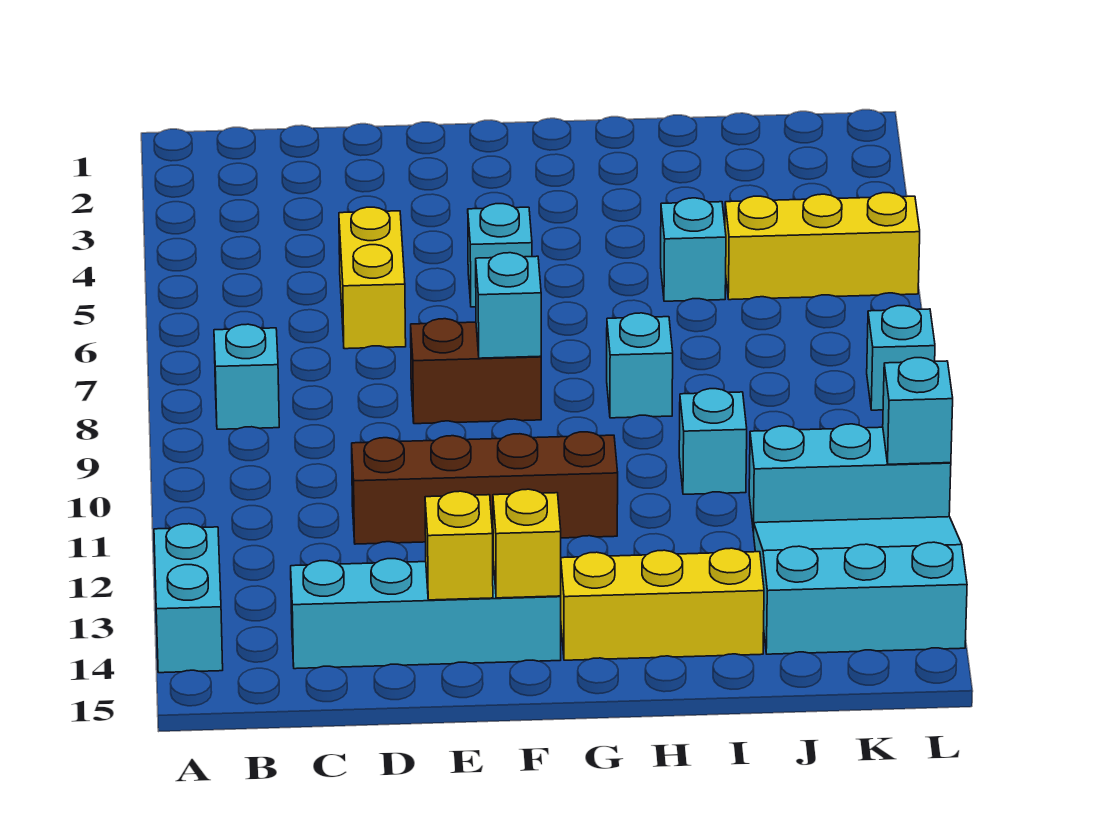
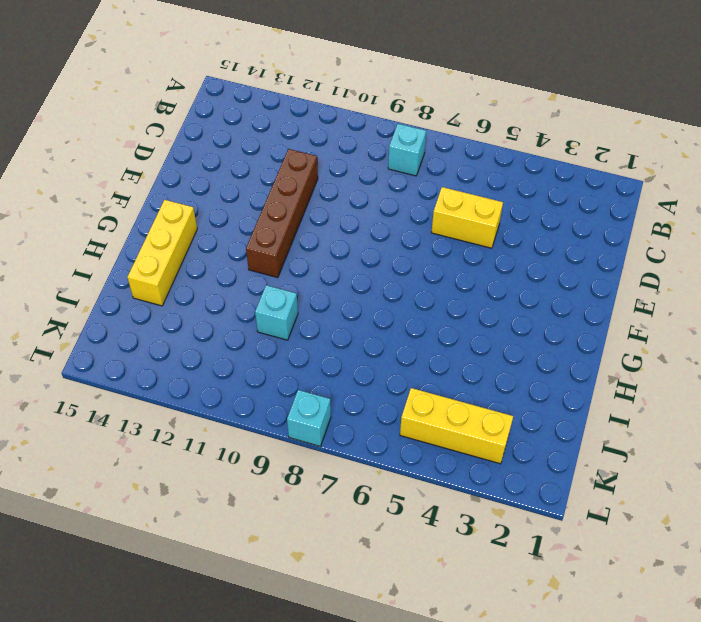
yellow brick K3:K5 level 1 -> yellow brick J5:L5 level 1
none -> cyan brick A13:A14 level 1
none -> cyan brick C14:F14 level 1
none -> brown brick E8:F8 level 1

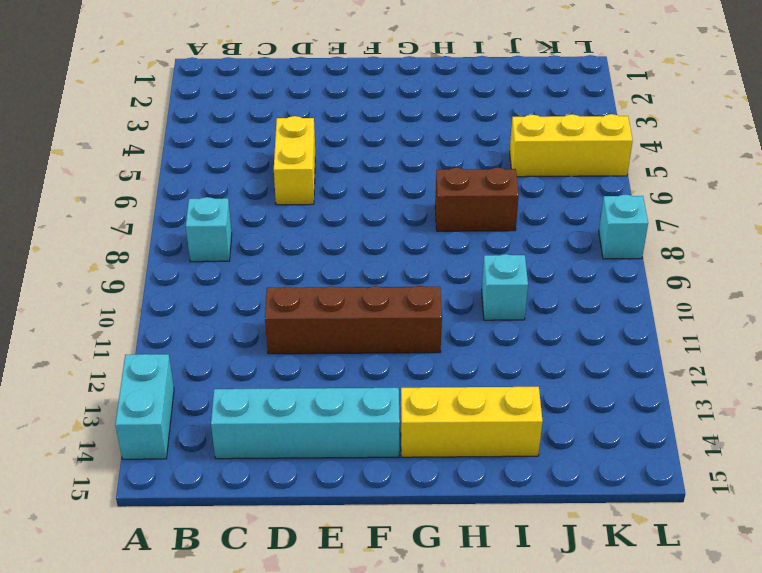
brown brick H7:I7 level 1 -> brown brick E8:F8 level 1
none -> cyan brick F5 level 1
none -> cyan brick H8 level 1
none -> cyan brick I5 level 1

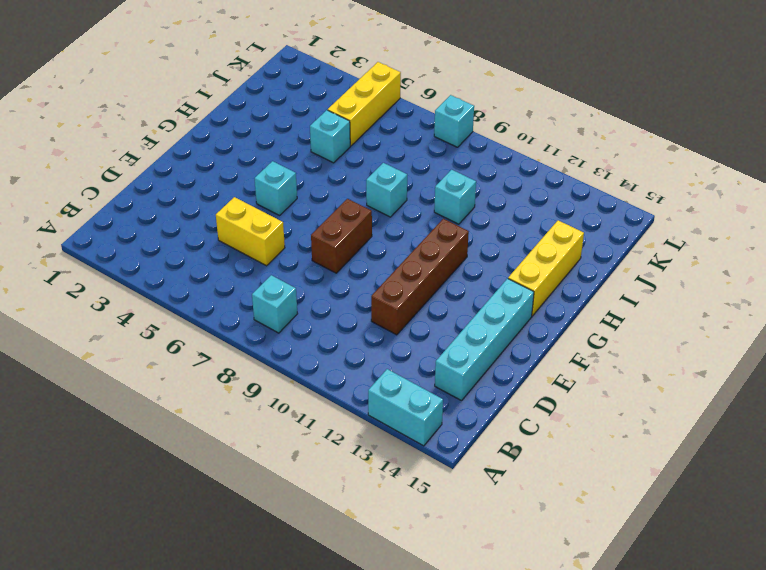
none -> cyan brick J11:L11 level 1
none -> cyan slope J12:L14 level 1 top 14
none -> yellow brick E14 level 2

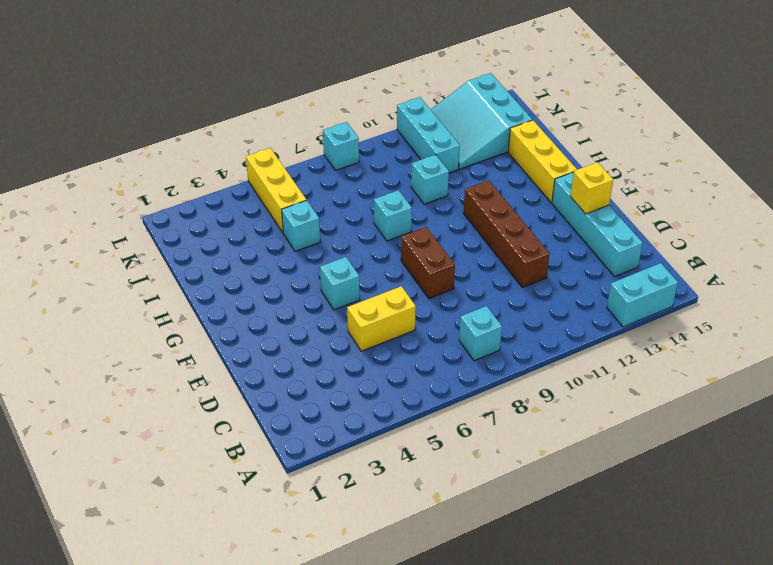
none -> cyan brick F8 level 2
none -> yellow brick F14 level 2
none -> cyan brick L11 level 2

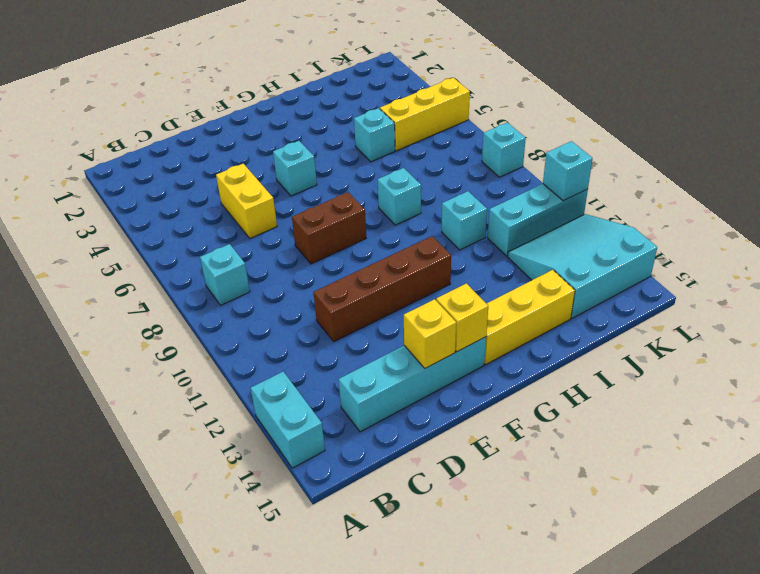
none -> cyan brick F8 level 2

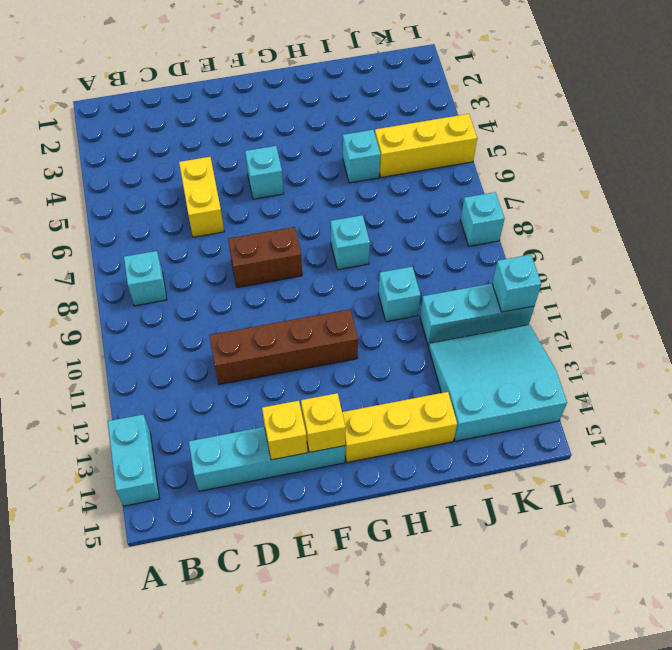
none -> cyan brick F8 level 2

